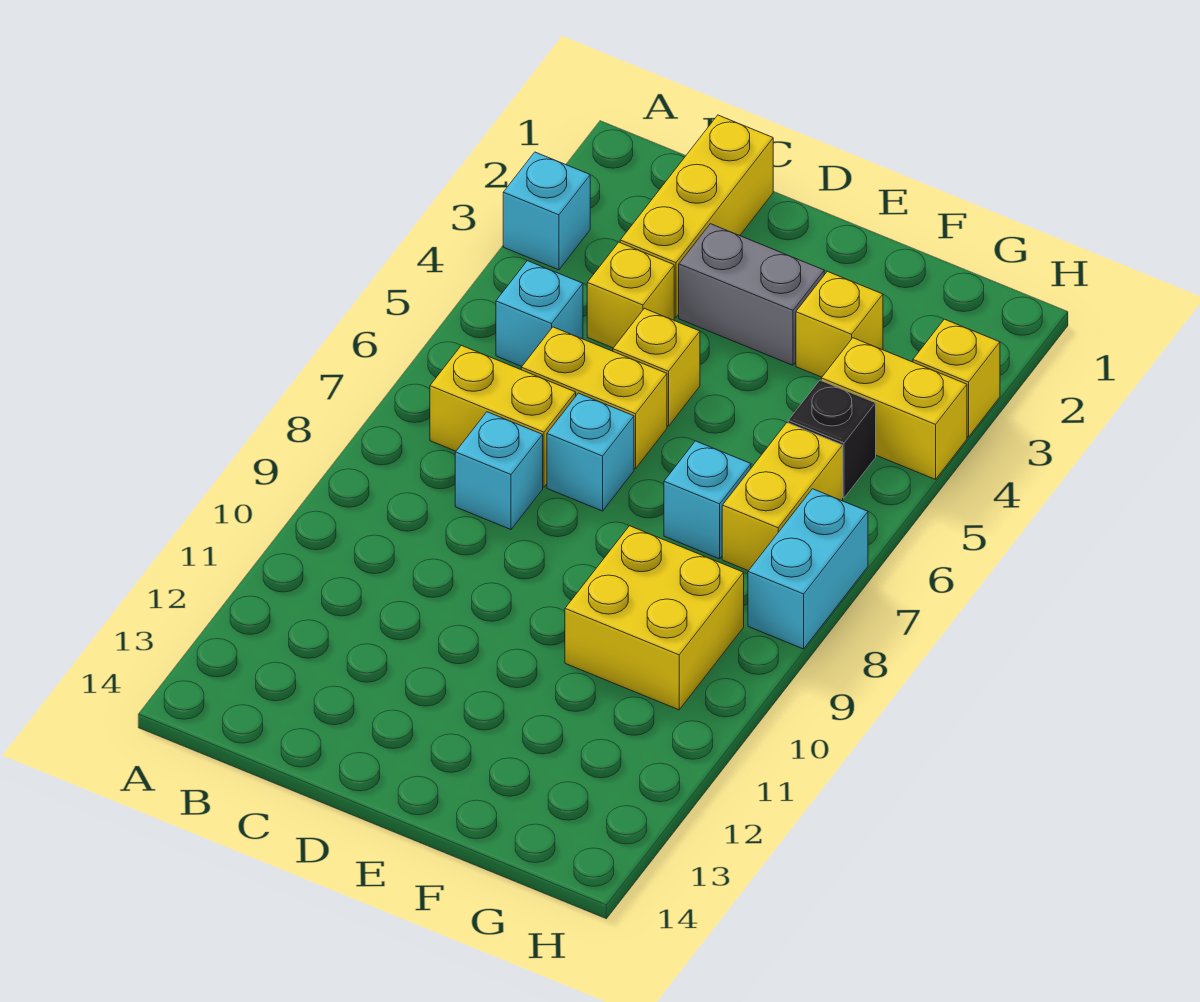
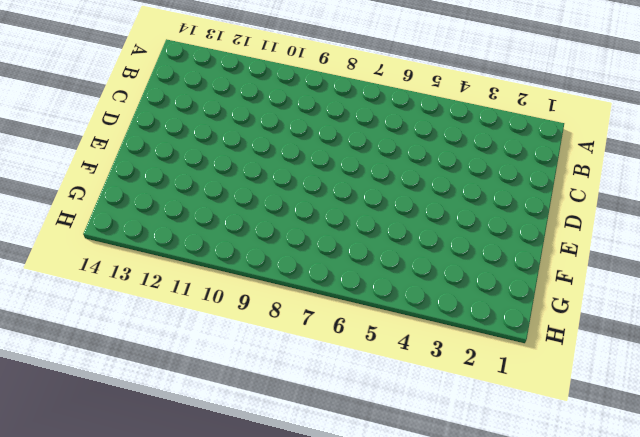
none -> cyan brick A3 level 1
none -> cyan brick B5 level 1
none -> yellow brick B7:C7 level 1

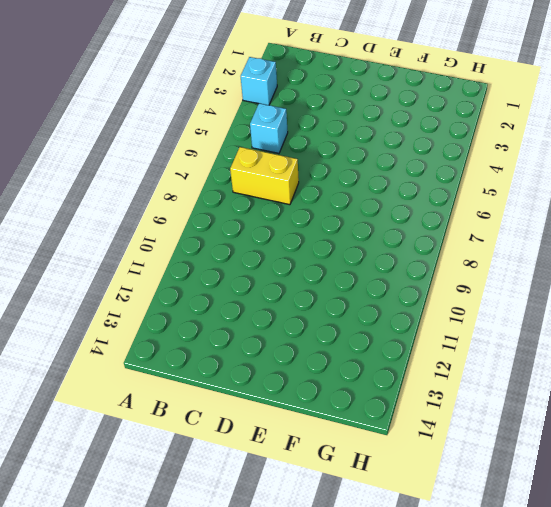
none -> yellow brick C1:C3 level 1
none -> yellow brick C4 level 1
none -> yellow brick C6:D6 level 1

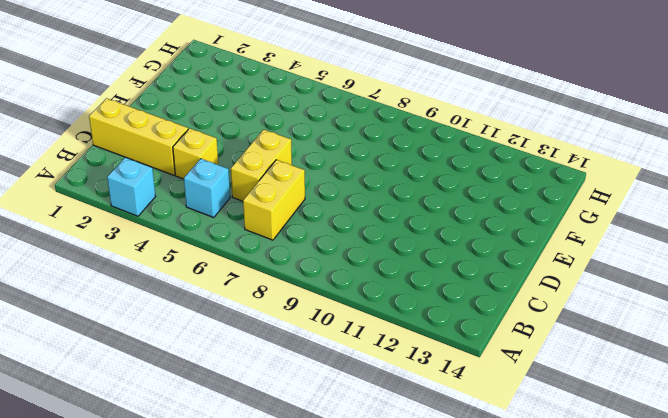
none -> cyan brick C8 level 1
none -> grey brick D3:E3 level 1
none -> yellow brick D5 level 1

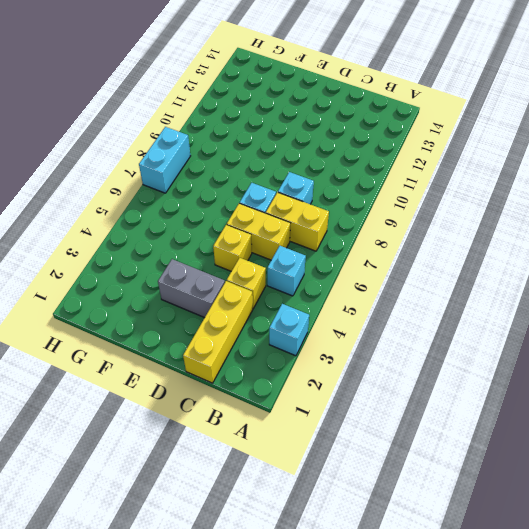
none -> yellow brick F3 level 1
none -> cyan brick F7 level 1
none -> yellow brick F9:G10 level 1

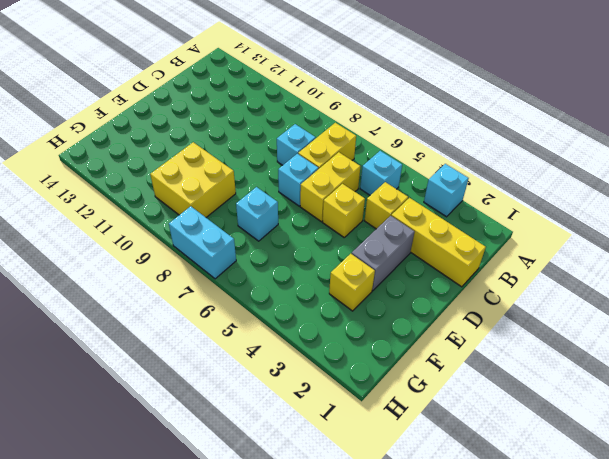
none -> yellow brick G4:H4 level 1
none -> black brick G5 level 1
none -> yellow brick G6:G7 level 1

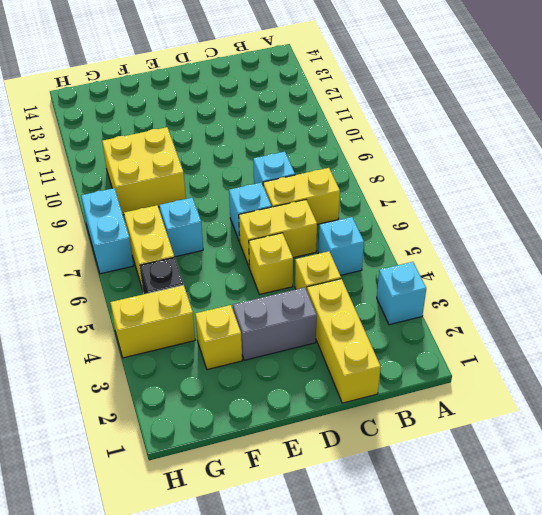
none -> yellow brick H3 level 1

